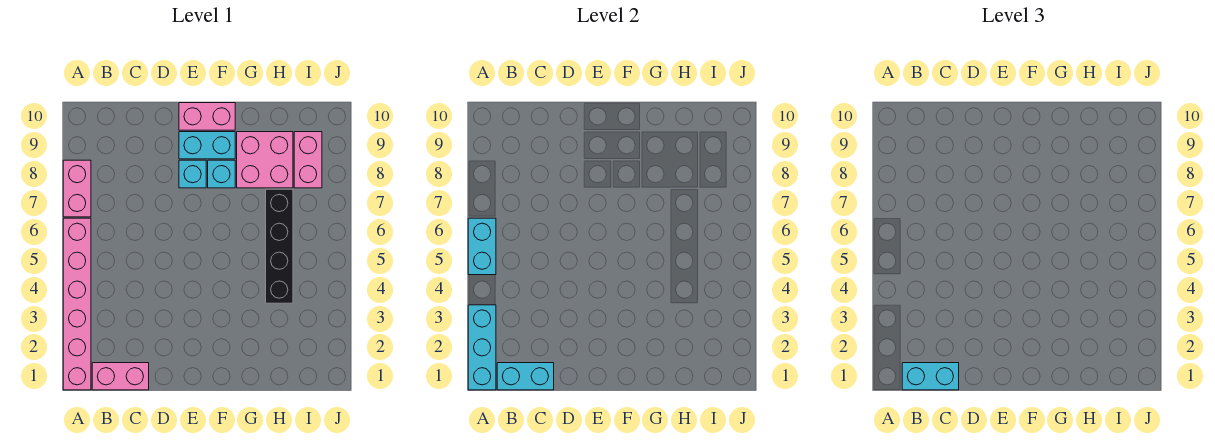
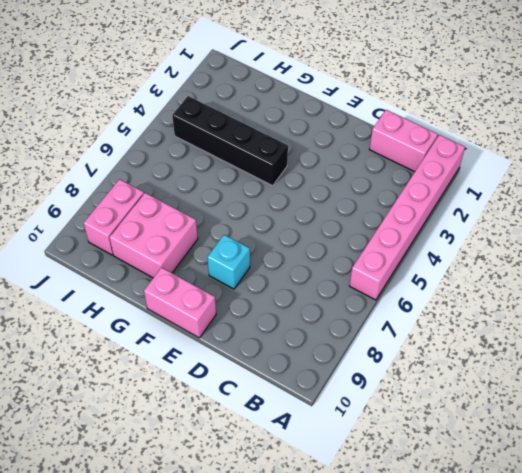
black brick F4:I4 level 1 -> black brick H4:H7 level 1
none -> pink brick A7:A8 level 1
none -> cyan brick E9:F9 level 1
none -> cyan brick F8 level 1

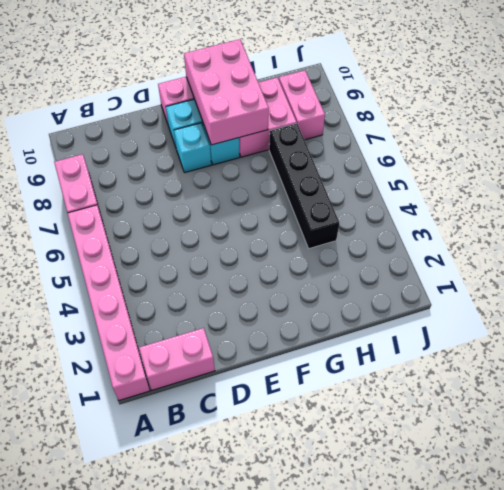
pink brick F8:G10 level 2 -> none
none -> cyan brick A1:A3 level 2
none -> cyan brick A5:A6 level 2
none -> cyan brick B1:C1 level 2

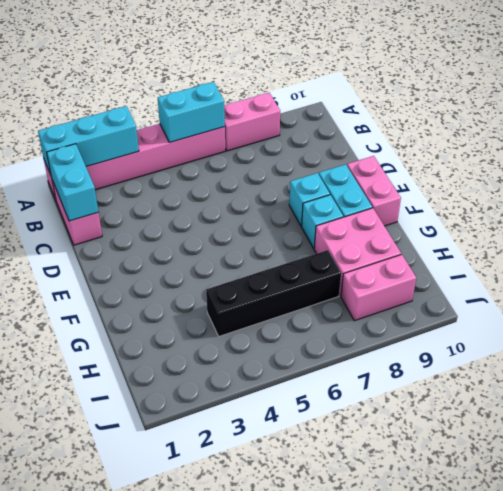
none -> cyan brick B1:C1 level 3

